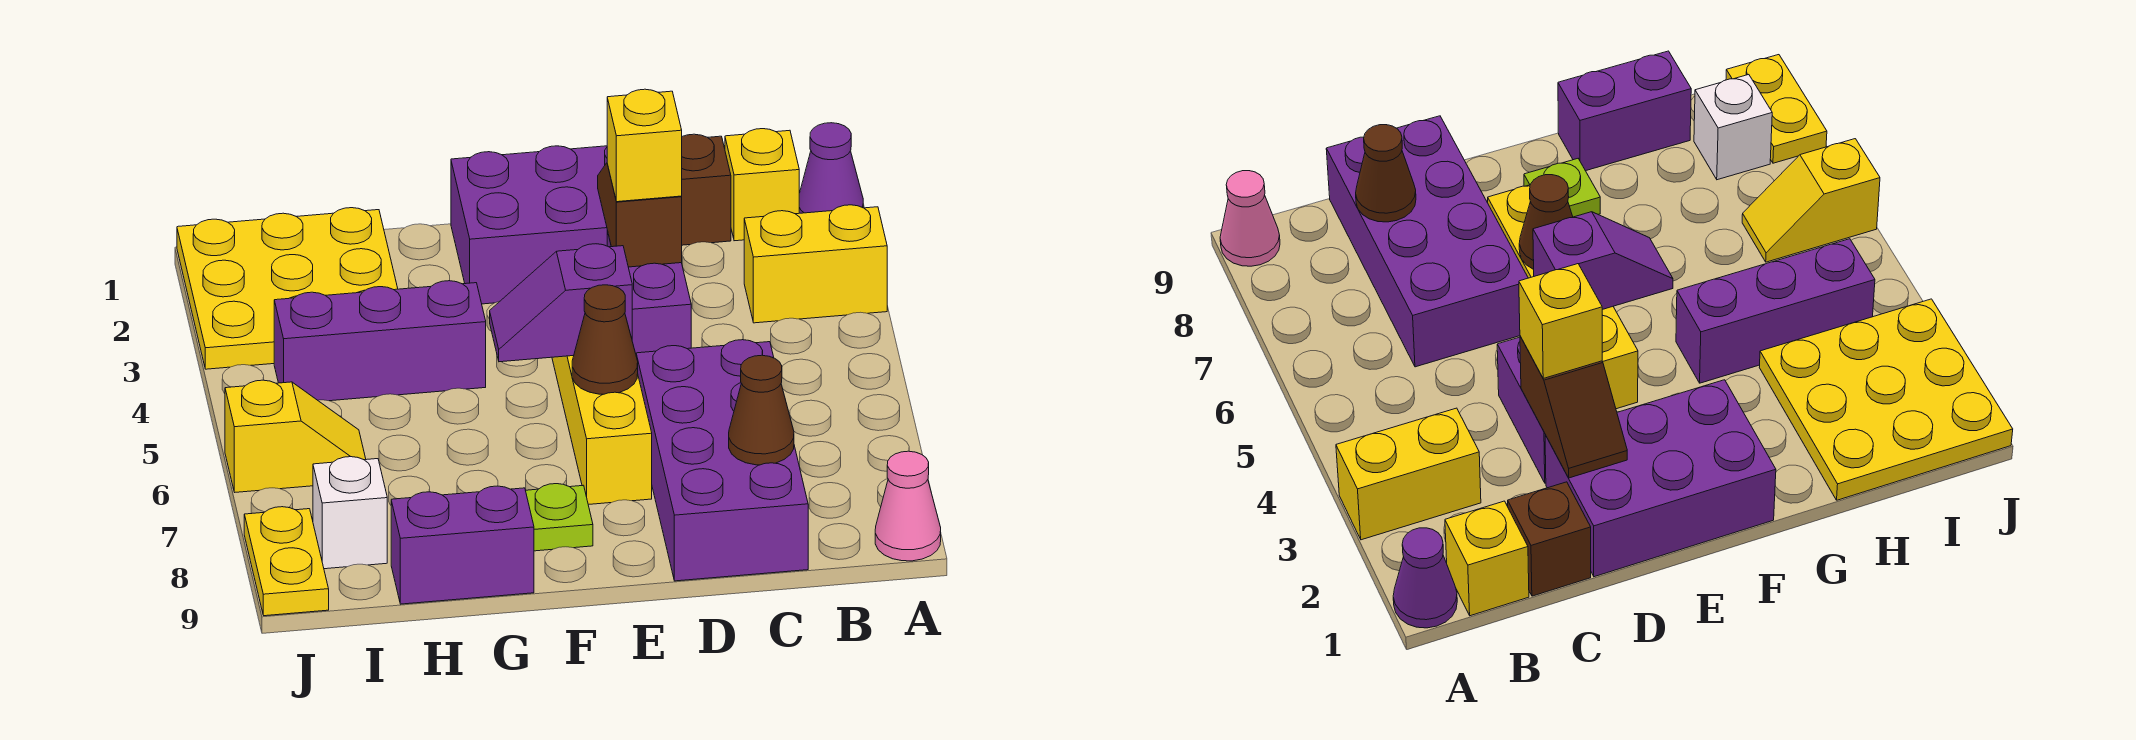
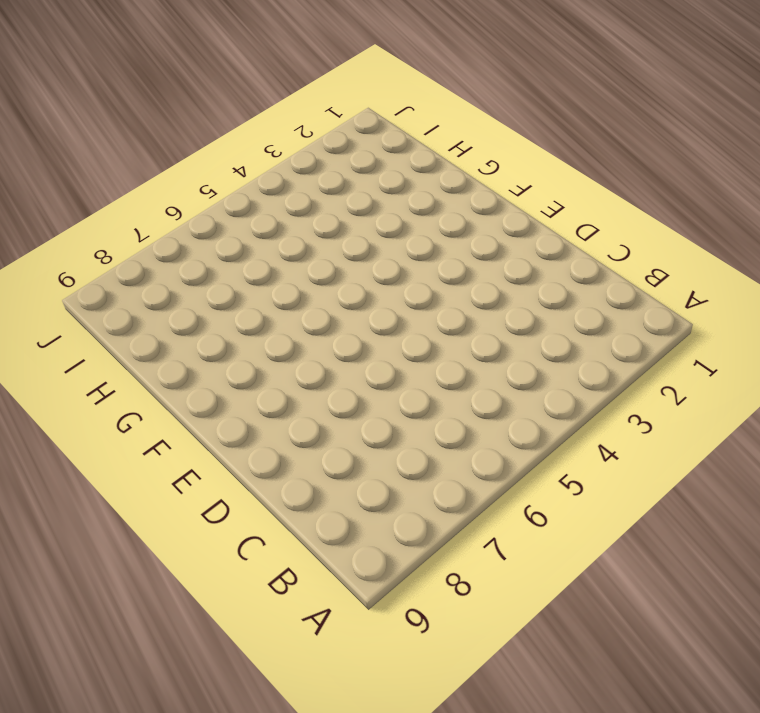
none -> purple cone A1 level 1
none -> yellow brick A3:B3 level 1
none -> pink cone A9 level 1

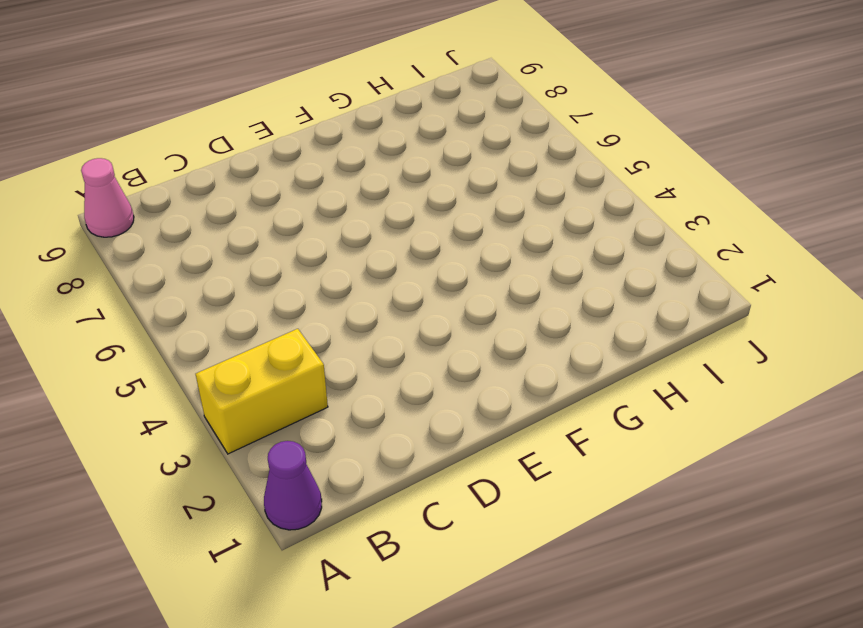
none -> yellow brick B1 level 1
none -> brown brick C1 level 1
none -> purple brick C6:D9 level 1

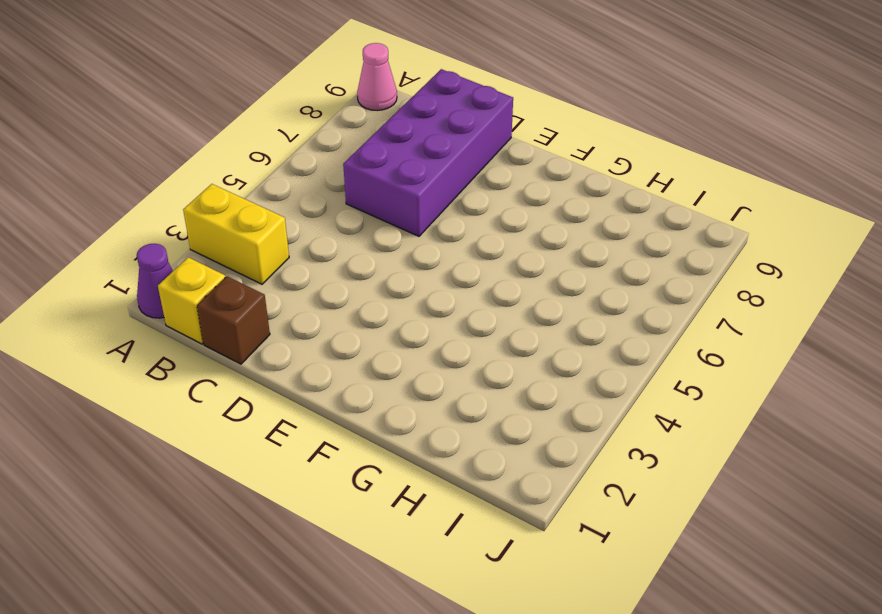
none -> purple brick D1:F2 level 1
none -> purple brick D3:D4 level 1
none -> yellow brick E4:E7 level 1

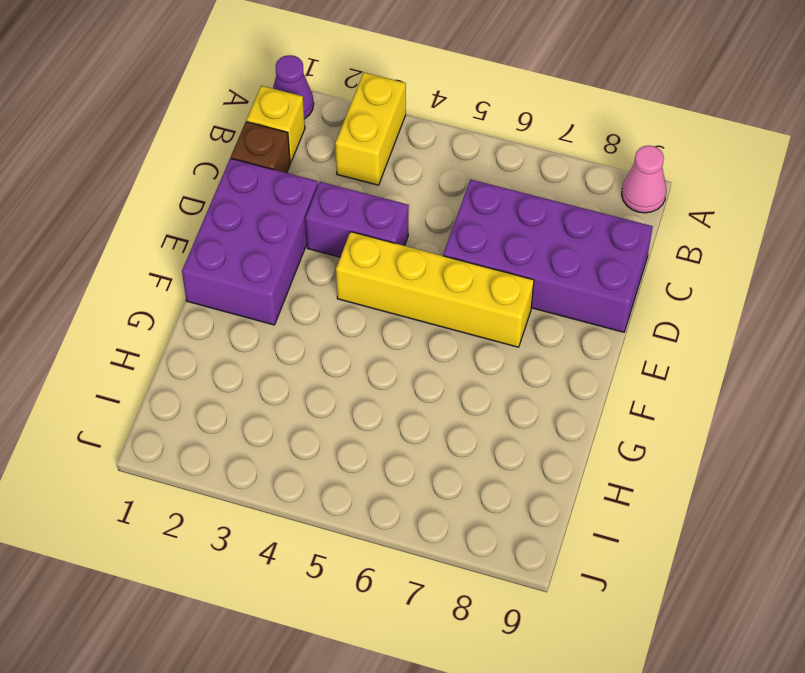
none -> lime plate F8 level 1
none -> purple brick G4:I4 level 1
none -> purple brick G9:H9 level 1

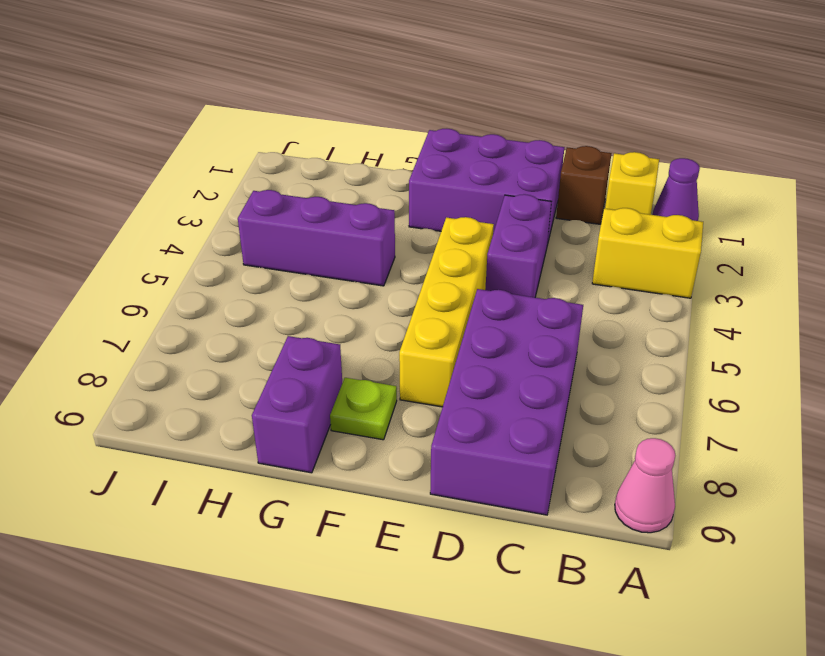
purple brick G8:G9 level 1 -> purple brick G9:H9 level 1
none -> yellow plate H1:J3 level 1
none -> yellow slope I6:J6 level 1 top J
none -> white brick I8 level 1

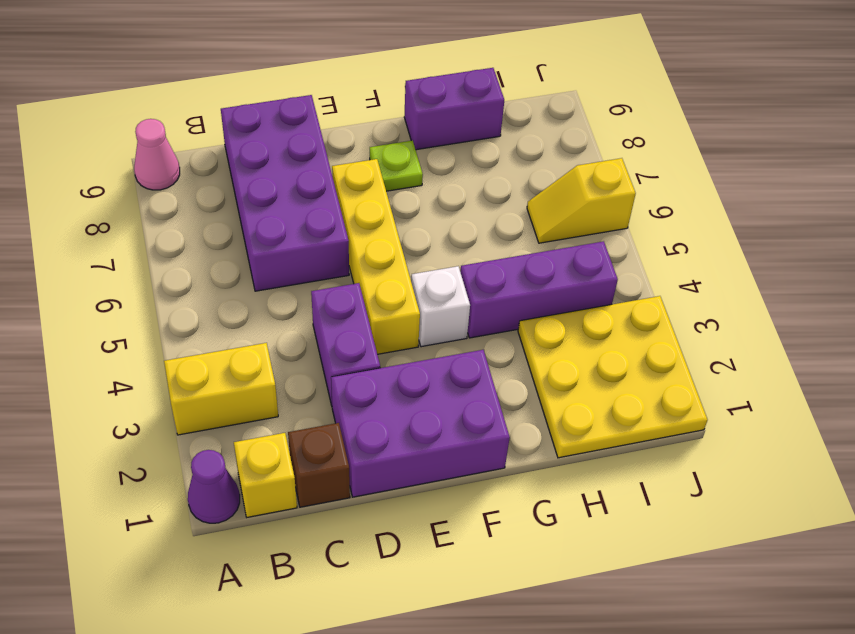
white brick F4 level 1 -> white brick I8 level 1
none -> yellow plate J8:J9 level 1
none -> brown cone C8 level 2
none -> brown slope D2:D3 level 2 top 3

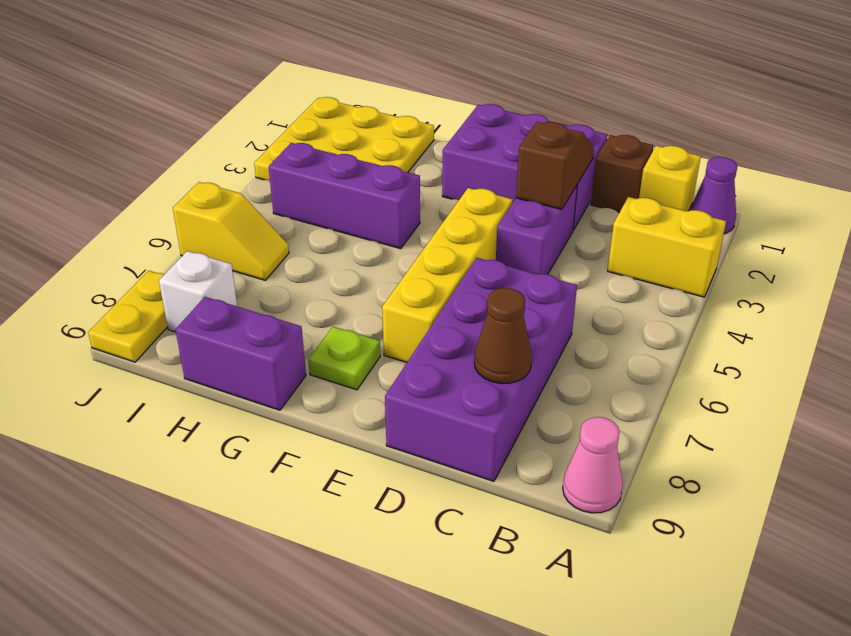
none -> purple slope E5:F5 level 2 top E
none -> brown cone E6 level 2
none -> yellow brick D3 level 3

